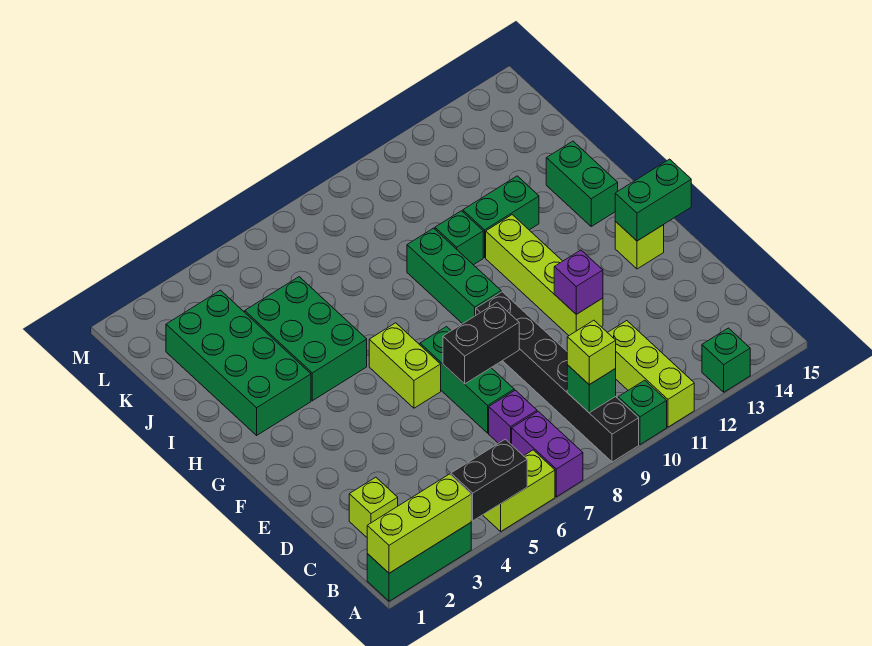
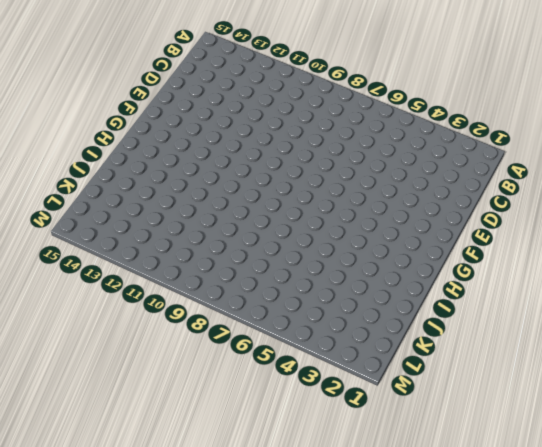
none -> green brick A1:A3 level 1
none -> lime brick A5:A6 level 1
none -> purple brick A7:B7 level 1

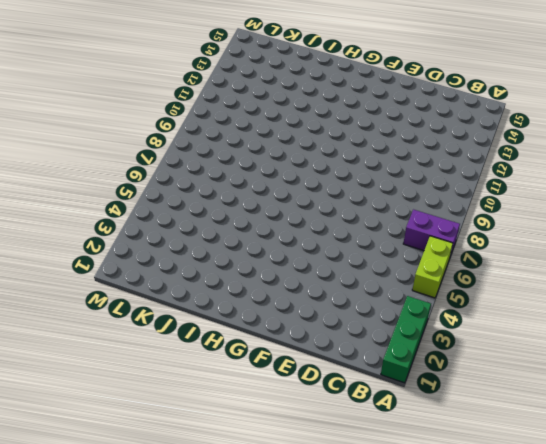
none -> black brick A9:F9 level 1
none -> green brick A10 level 1
none -> lime brick A11:C11 level 1

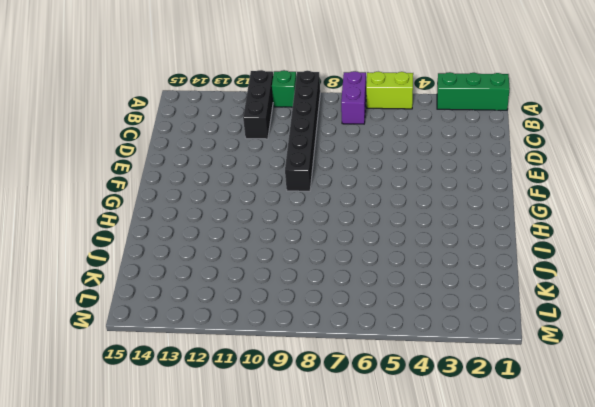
black brick A11:C11 level 1 -> lime brick A11:C11 level 1
none -> green brick A13 level 1
none -> lime brick C2 level 1
none -> purple brick C7 level 1

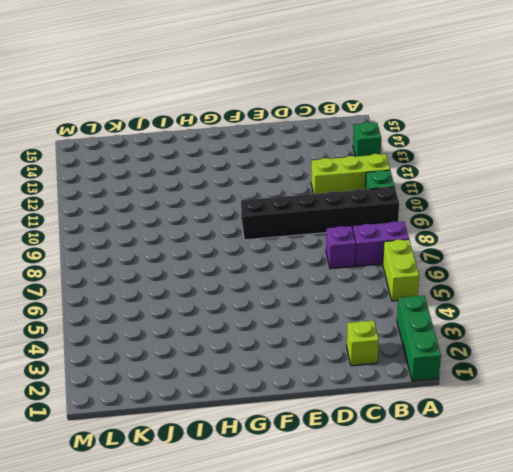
none -> green brick D7:F7 level 1
none -> lime brick E11:H11 level 1
none -> lime brick F6:G6 level 1

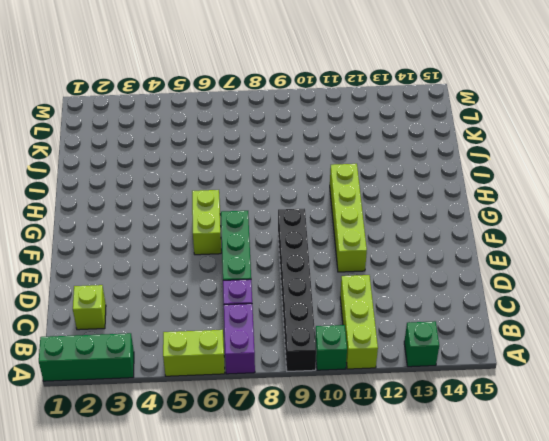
none -> lime brick F14 level 1
none -> green brick G9:I9 level 1
none -> green brick H2:K3 level 1

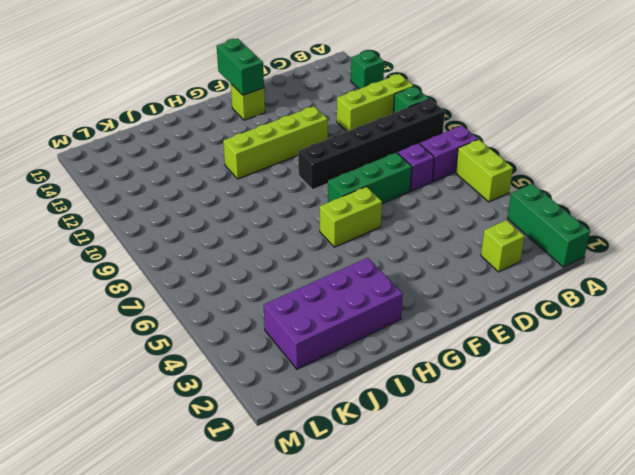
purple brick H2:K3 level 1 -> green brick H2:K3 level 1
none -> green brick G9:I9 level 1
none -> green brick H4:J5 level 1
none -> green brick H14:I14 level 1

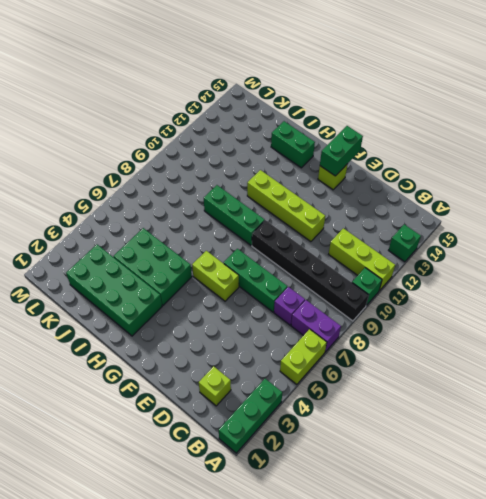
none -> green brick I10 level 1
none -> green brick I11:I12 level 1
none -> lime brick A1:A3 level 2

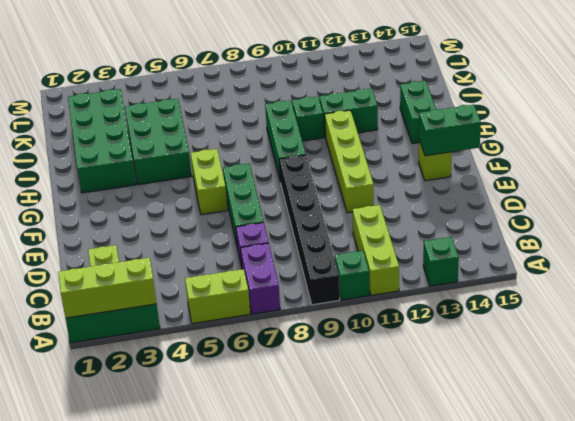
none -> black brick A4:A5 level 2
none -> green brick B9 level 2
none -> black brick E7:E8 level 2

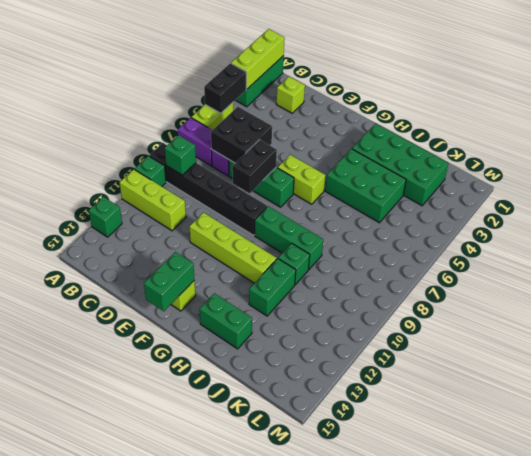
black brick C6:D7 level 2 -> none
none -> purple brick E11 level 2
none -> lime brick B9 level 3

